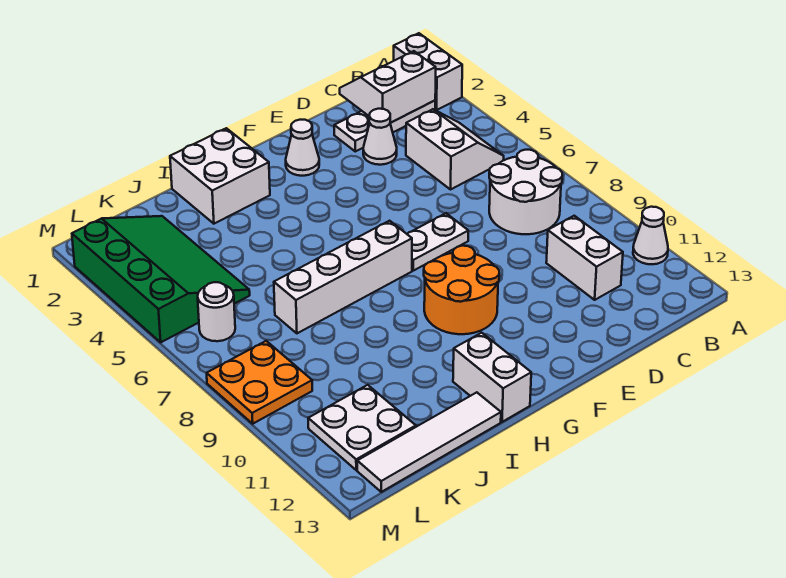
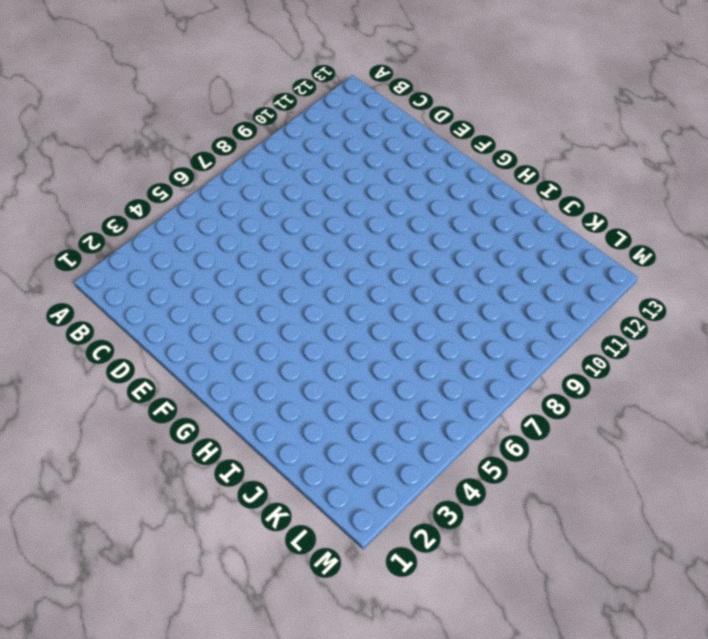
none -> white brick A1:A2 level 1
none -> white cone A11 level 1
none -> white plate B2:D2 level 1

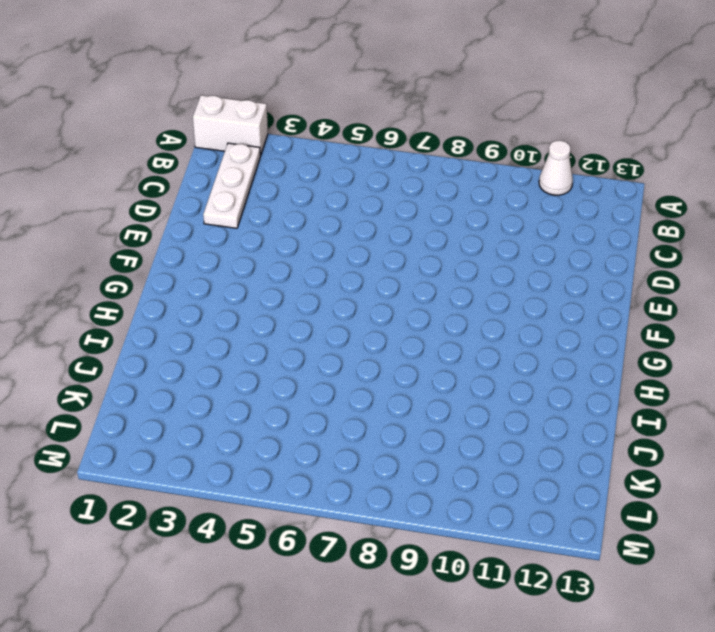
none -> white slope B4:C5 level 1 top C
none -> white round brick B7:C8 level 1
none -> white brick C10:C11 level 1

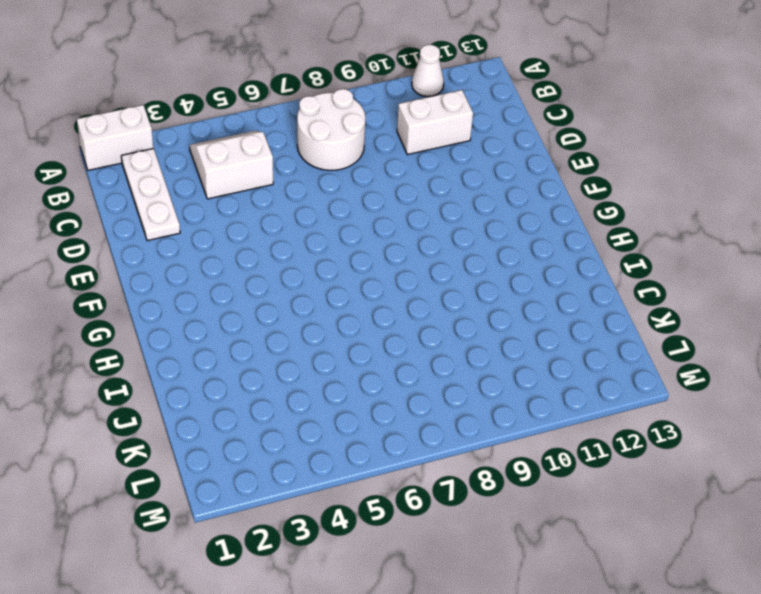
none -> white cone D3 level 1
none -> white plate E7:F7 level 1
none -> white cone F2 level 1

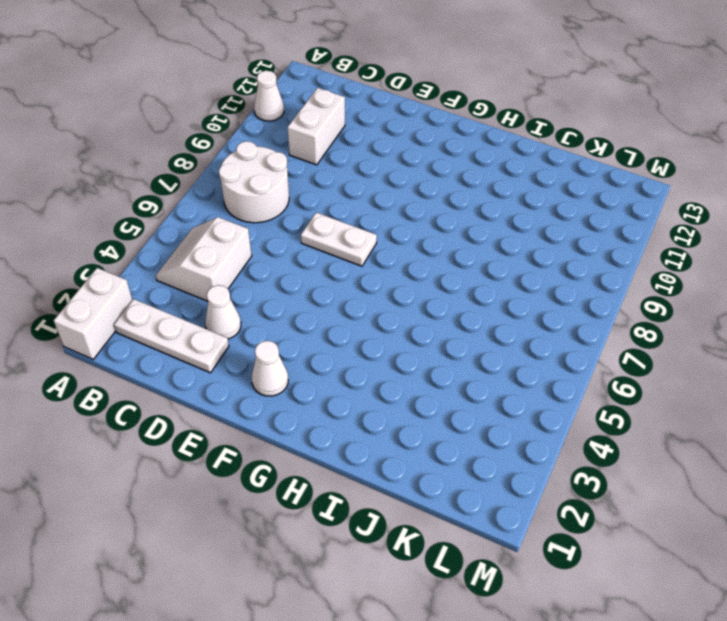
none -> orange round brick F9:G10 level 1
none -> white brick G7:J7 level 1
none -> white brick H1:I2 level 1

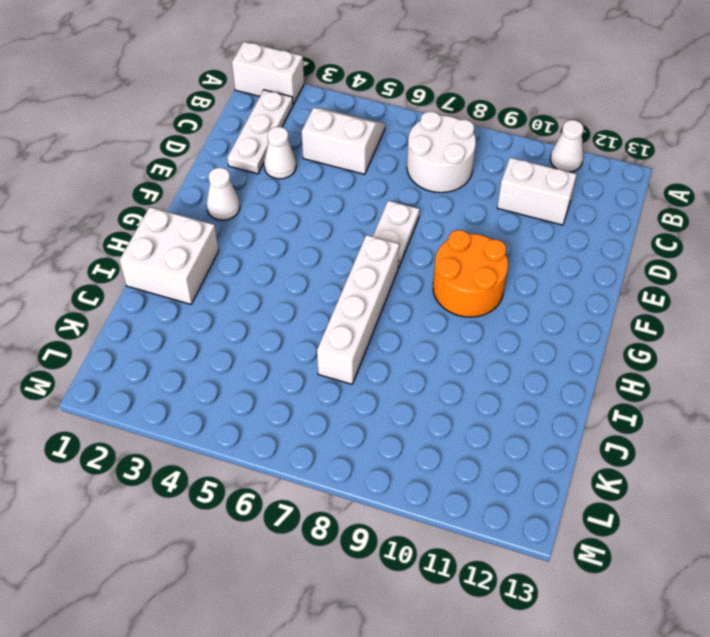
none -> white brick H12:H13 level 1
none -> white tile I13:L13 level 1
none -> green slope K2:M5 level 1 top M

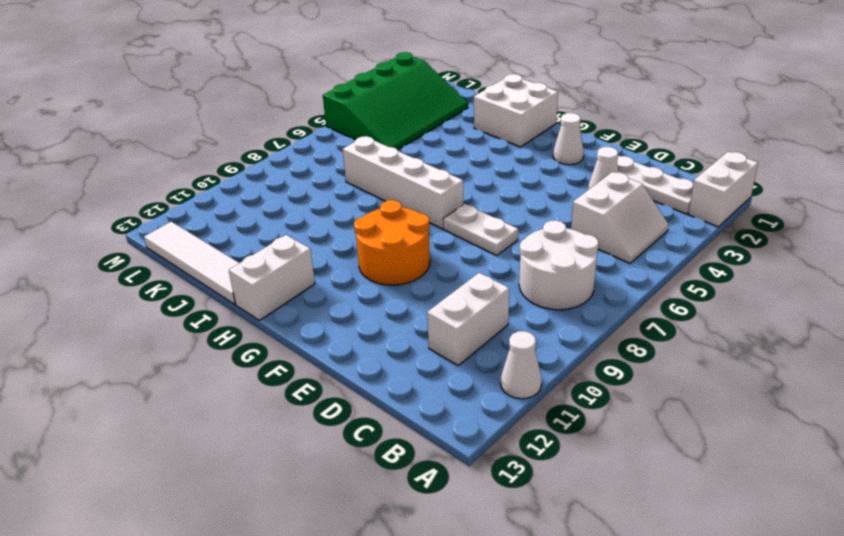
none -> white plate K11:L12 level 1
none -> white round brick L6 level 1
none -> orange plate L8:M9 level 1

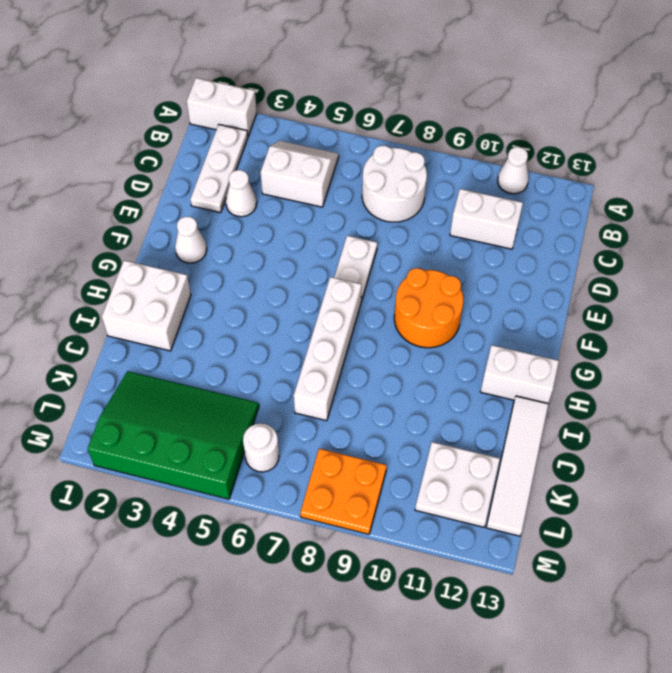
none -> white slope B1:C2 level 2 top 2

